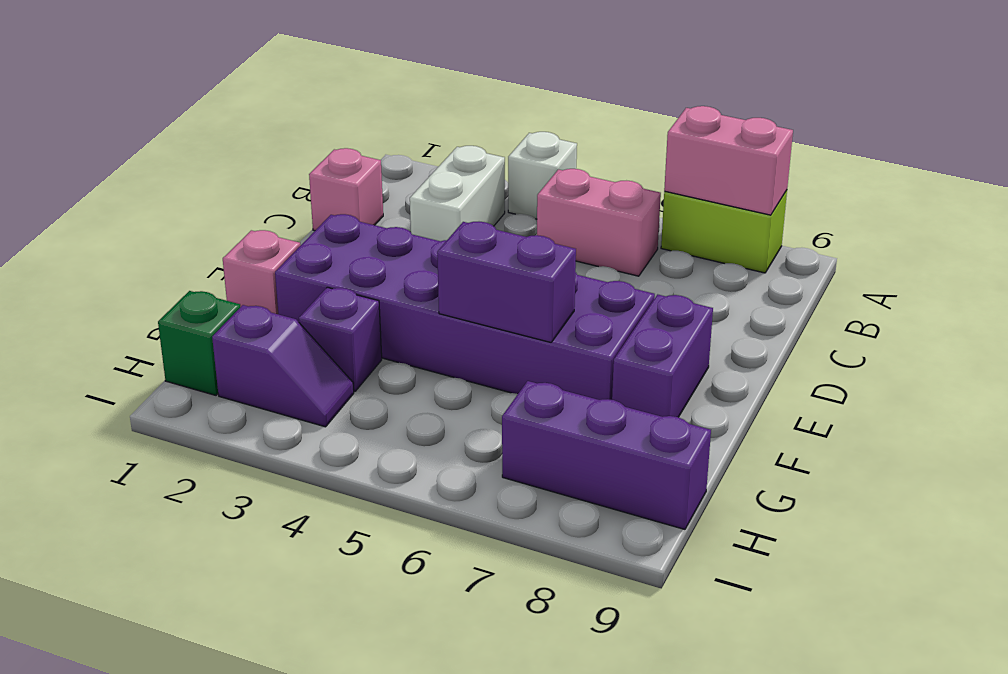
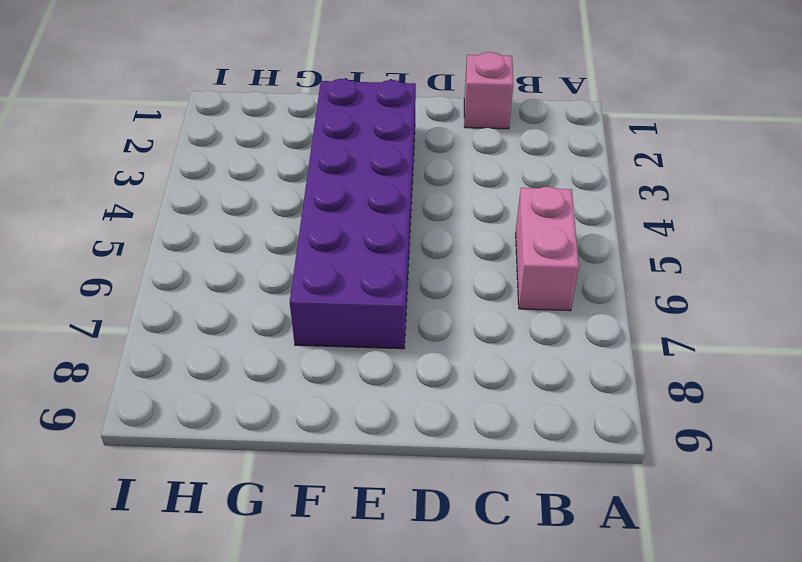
none -> white brick A4 level 1
none -> lime brick A7:A8 level 1
none -> white brick B3:C3 level 1

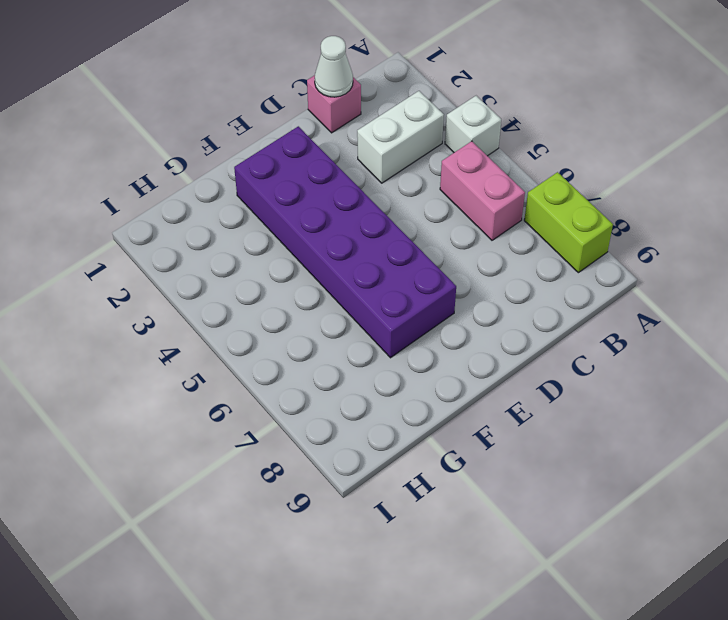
white cone C1 level 2 -> none
none -> purple brick E8:F8 level 1
none -> pink brick F1 level 1
none -> purple brick G3 level 1

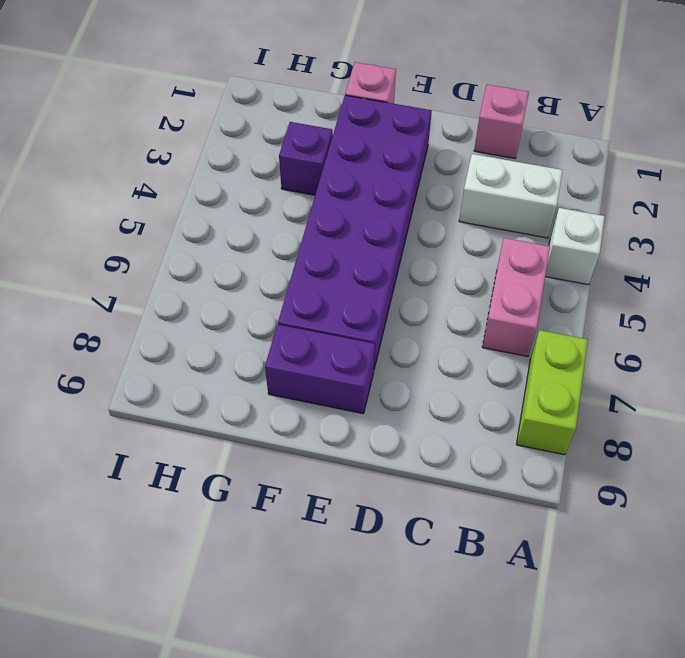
none -> green brick H1 level 1
none -> purple slope H2:H3 level 1 top 2
none -> purple brick H7:H9 level 1

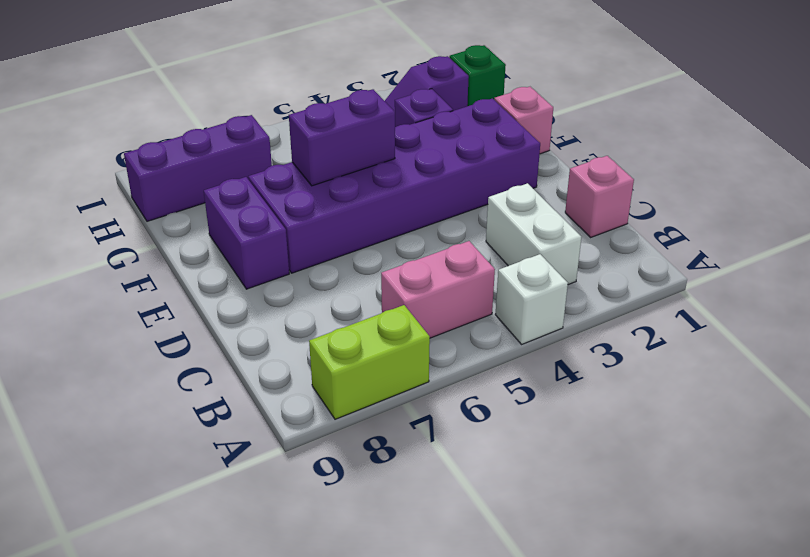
none -> pink brick A7:A8 level 2

